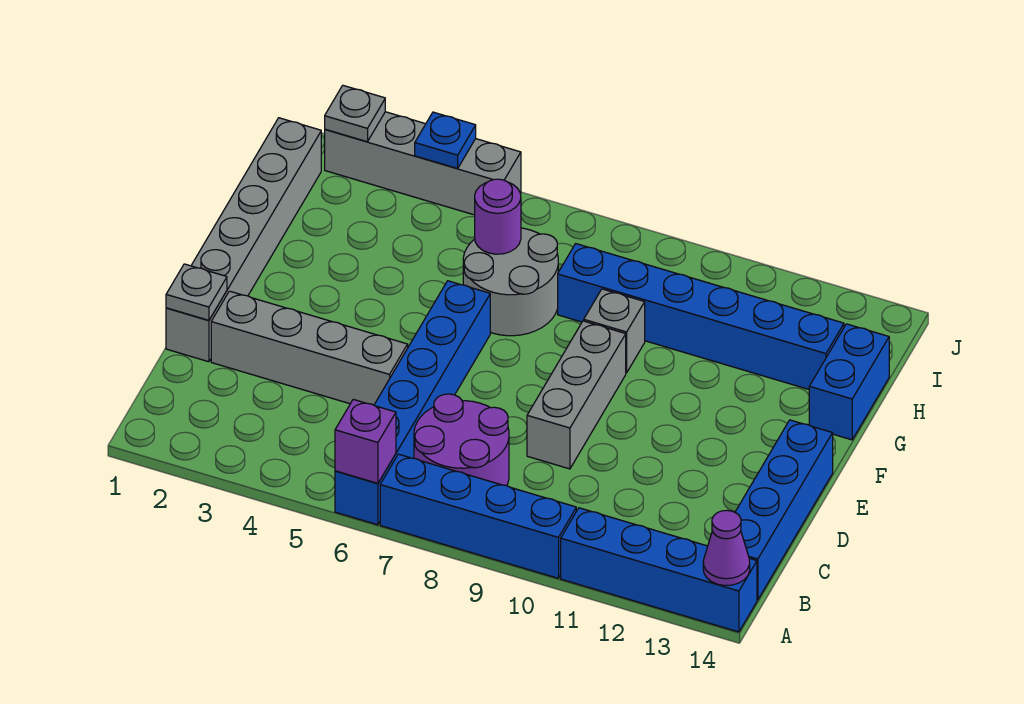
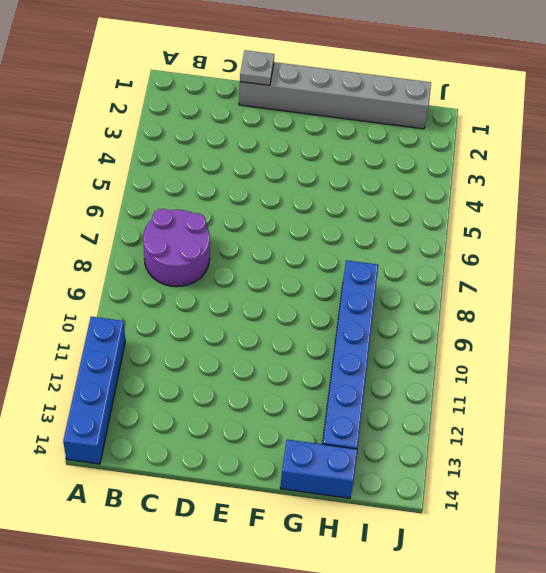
none -> blue brick A6:F6 level 1
none -> blue brick A7:A10 level 1
none -> blue brick B14:E14 level 1

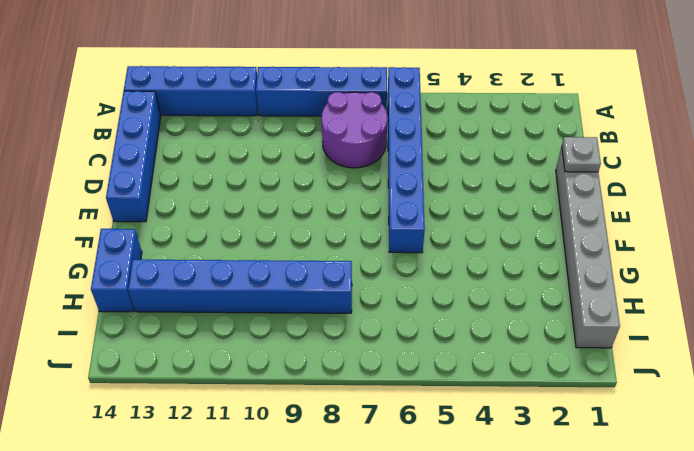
none -> grey brick D2:D5 level 1
none -> grey brick D9:F9 level 1
none -> grey round brick G6:H7 level 1

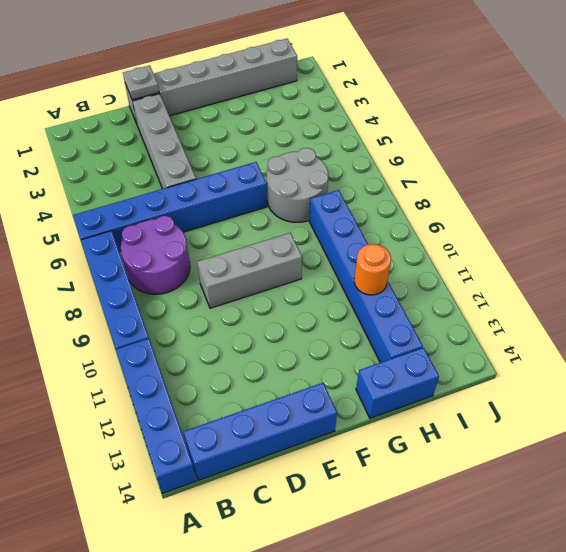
orange round brick H11 level 2 -> none
none -> grey brick G9 level 1
none -> grey brick J2:J5 level 1
none -> purple brick A6 level 2

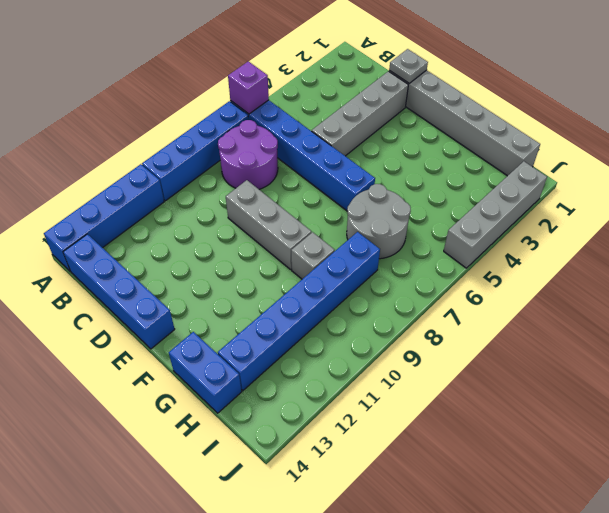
none -> purple cone A14 level 2
none -> purple round brick H6 level 2
none -> grey plate J2 level 2

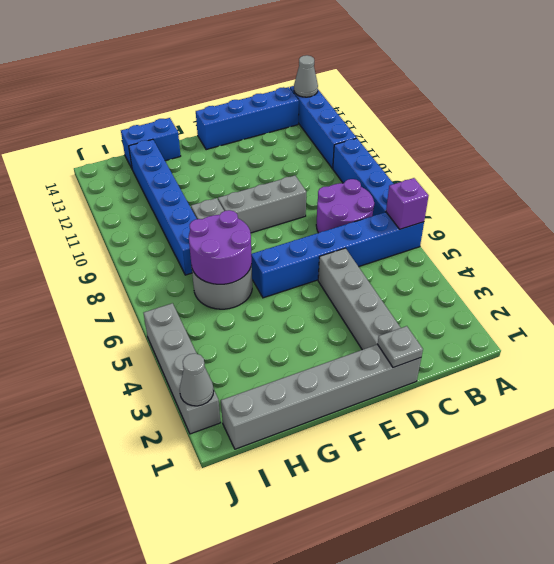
grey cone A14 level 2 -> purple cone A14 level 2
purple round brick G6:H7 level 2 -> purple round brick H6 level 2
grey cone J2 level 2 -> grey plate J2 level 2
none -> blue plate J4 level 2

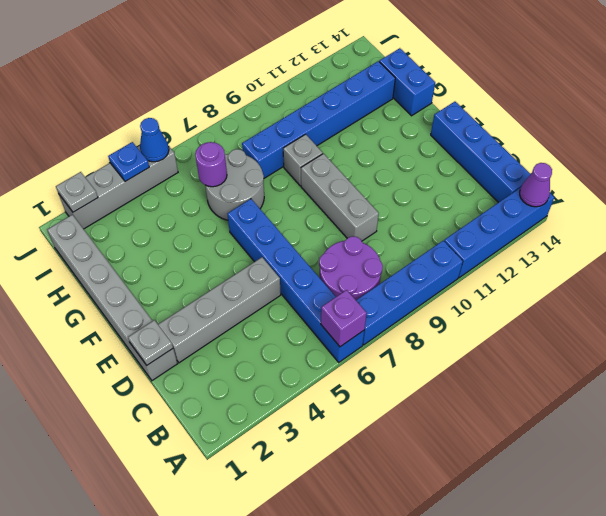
blue cone J5 level 2 -> none

